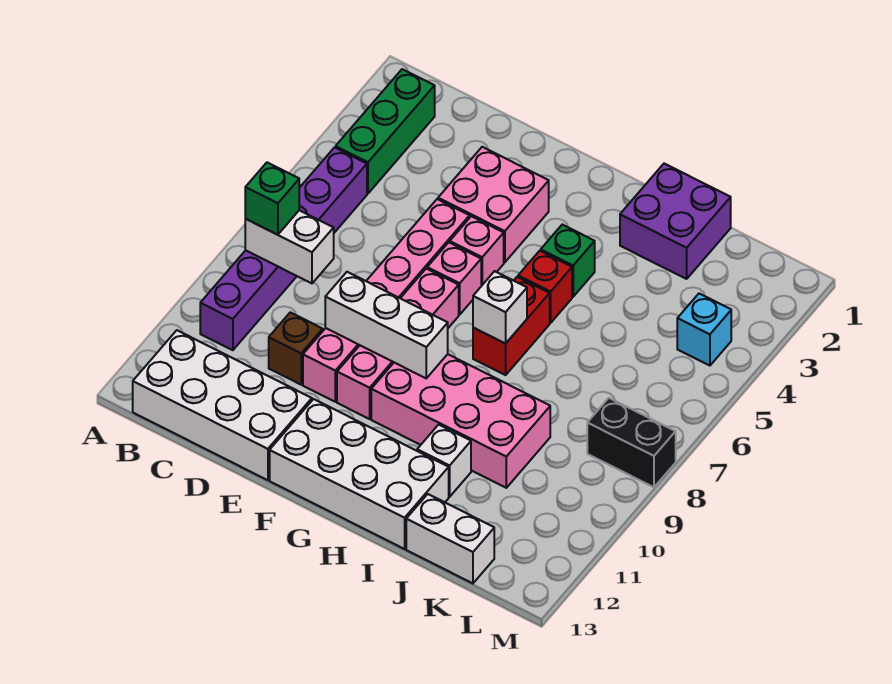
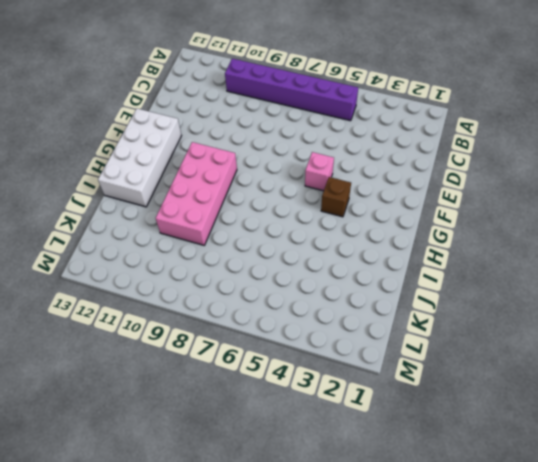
brown brick G4 level 1 -> brown brick D10 level 1
none -> green brick B2:B4 level 1
none -> white brick B12:E13 level 1
none -> pink brick E3:F4 level 1

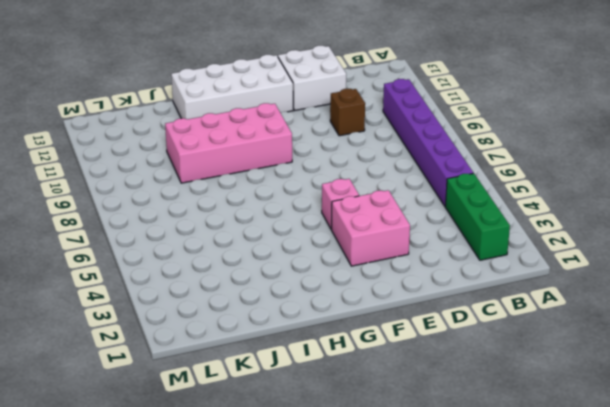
white brick D12:E13 level 1 -> white brick B12:E13 level 1
none -> pink brick E5:E10 level 1
none -> pink brick F6 level 1
none -> pink brick F7:F10 level 1

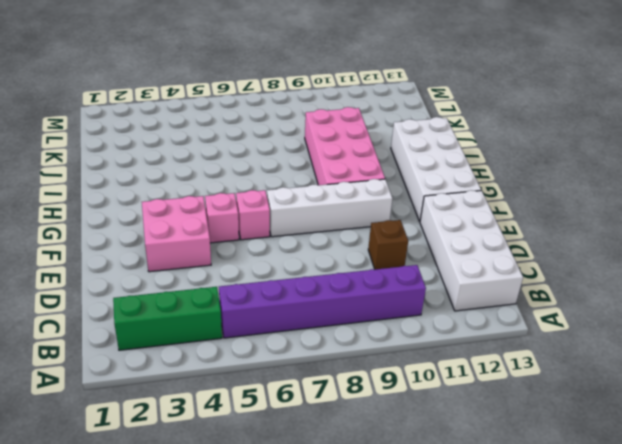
white brick F7:F10 level 1 -> pink brick F7:F10 level 1
none -> pink brick E5:E10 level 1
none -> green brick H4 level 1
none -> red brick H5 level 1

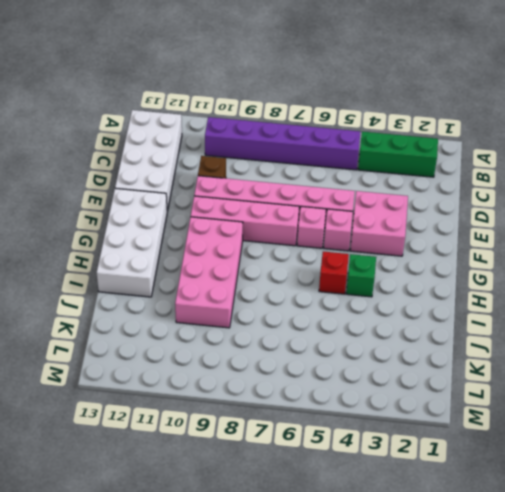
none -> red brick H6:H7 level 1
none -> purple brick I1:J2 level 1
none -> white brick I11 level 1

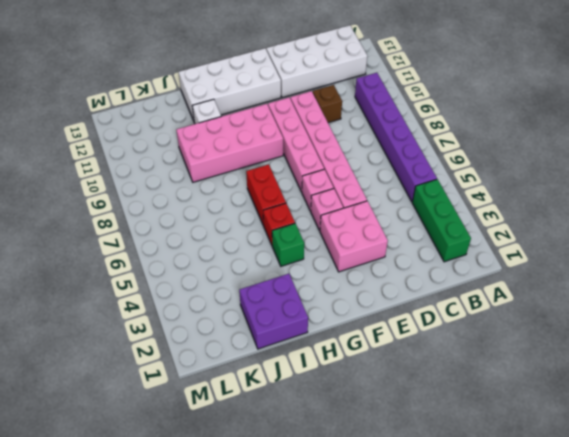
none -> white brick J13:K13 level 1
none -> cyan brick L4 level 1
none -> black brick L8:M8 level 1

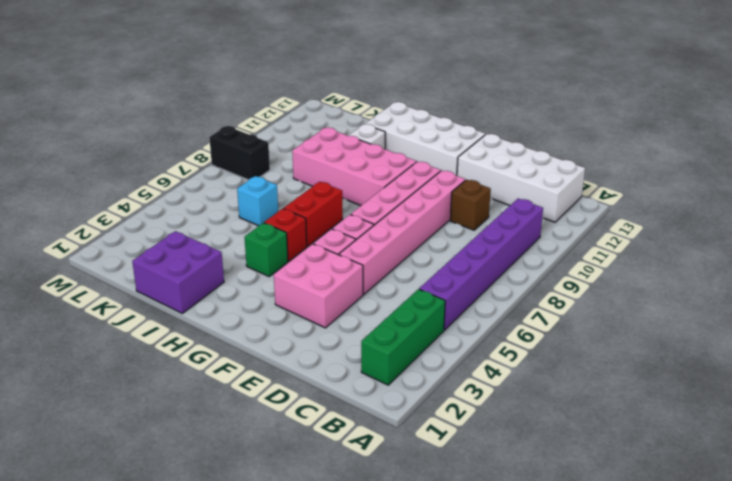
cyan brick J6 level 1 -> cyan brick L4 level 1
none -> white brick J13:K13 level 1
none -> white brick B8:C8 level 2
none -> white brick E9:G9 level 2

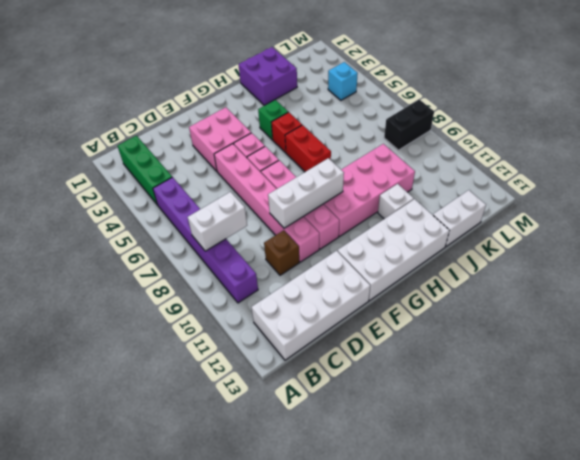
none -> white brick H7 level 2
none -> green brick B8 level 3

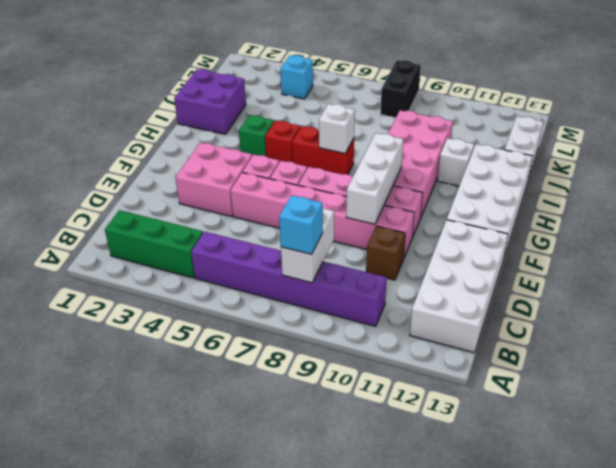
cyan brick B8 level 3 -> green brick B8 level 3

